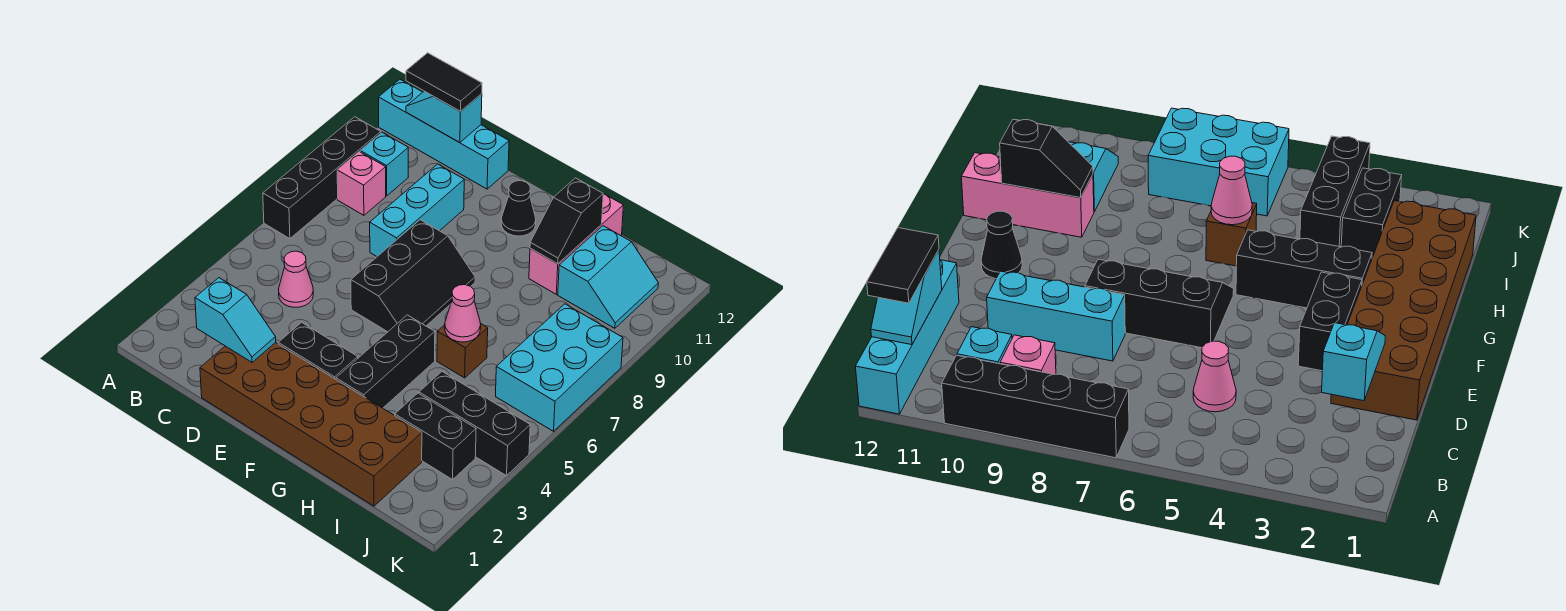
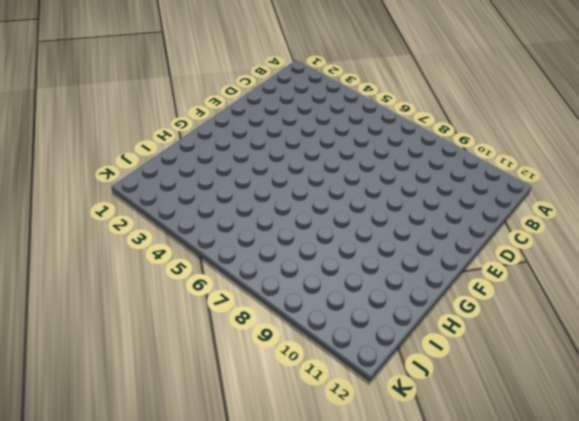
none -> black brick A7:A10 level 1
none -> cyan brick A12:D12 level 1
none -> pink brick B9 level 1

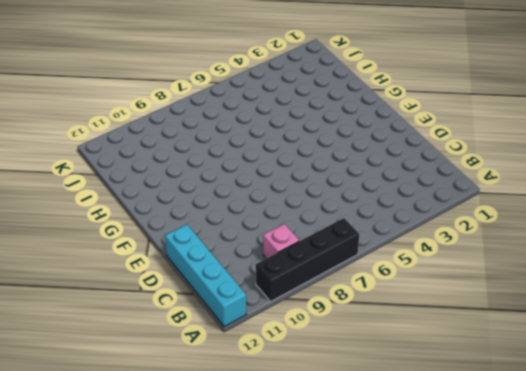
none -> cyan brick B10 level 1
none -> pink cone C5 level 1
none -> brown brick D1:I2 level 1

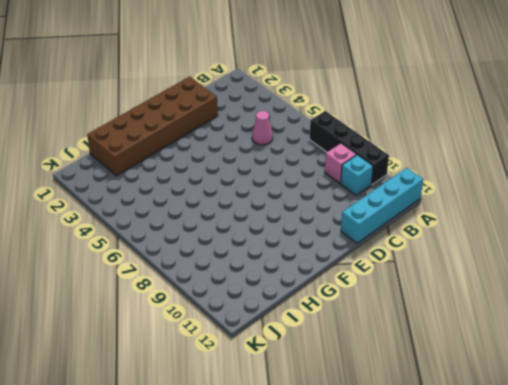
none -> cyan brick D8:D10 level 1
none -> black brick E3:F3 level 1
none -> black slope E6:F8 level 1 top E

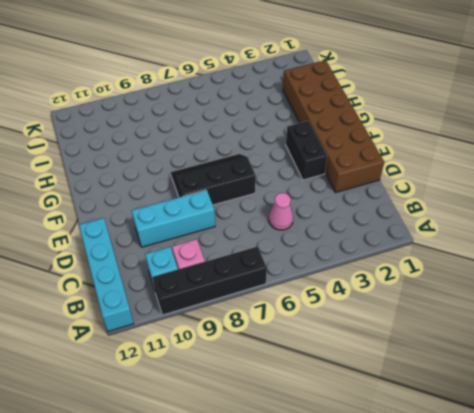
none -> black cone F11 level 1
none -> black brick G3:G5 level 1
none -> brown brick H6 level 1

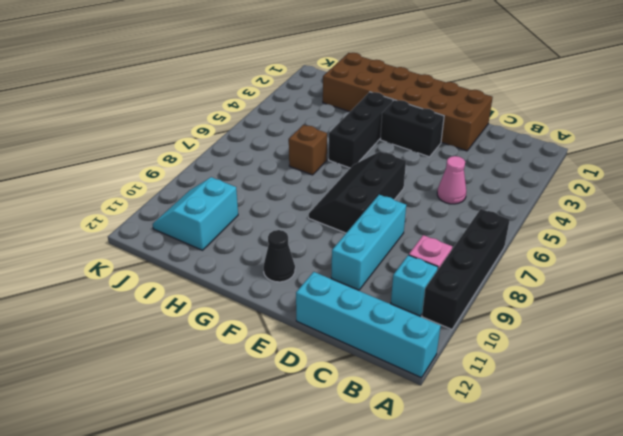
none -> pink brick H10:H12 level 1
none -> black brick I3:J3 level 1
none -> black brick I4:K4 level 1

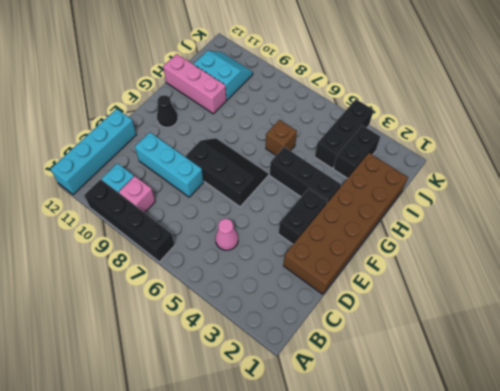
none -> cyan brick J6:K8 level 1
none -> cyan slope B12:C12 level 2 top C
none -> cyan slope C2:D2 level 2 top C

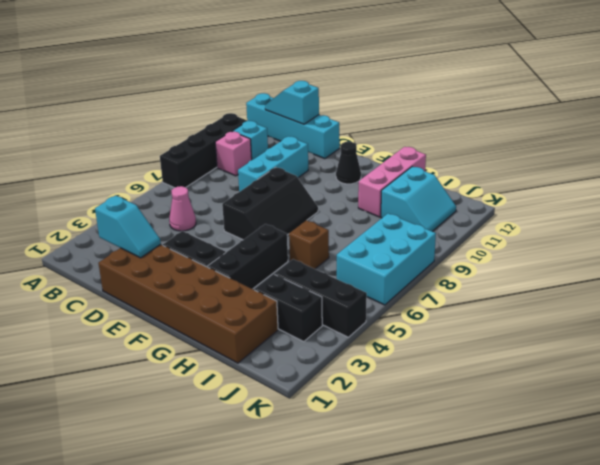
none -> pink cone H6 level 2
none -> black slope H10:H11 level 2 top 11
none -> black tile B12:C12 level 3

